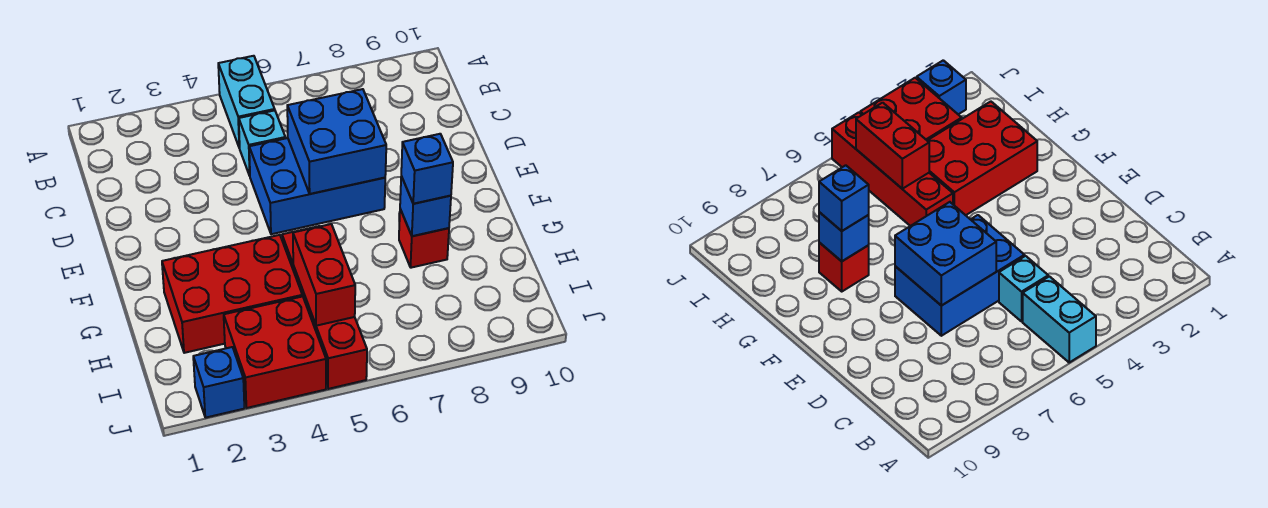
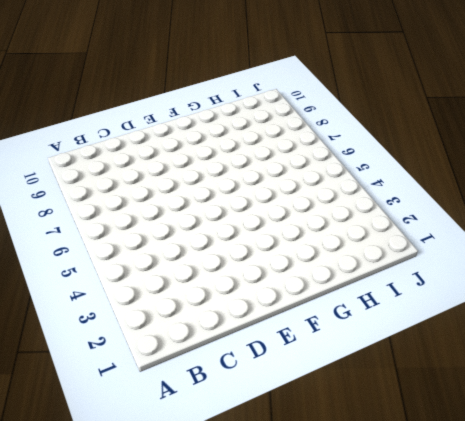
none -> cyan brick A5:B5 level 1
none -> cyan brick C5 level 1
none -> blue brick D5:E7 level 1

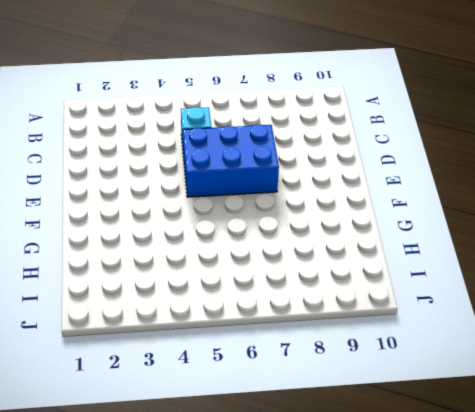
none -> cyan brick A5:B5 level 1
none -> red brick G2:H4 level 1
none -> red brick G5:J5 level 1

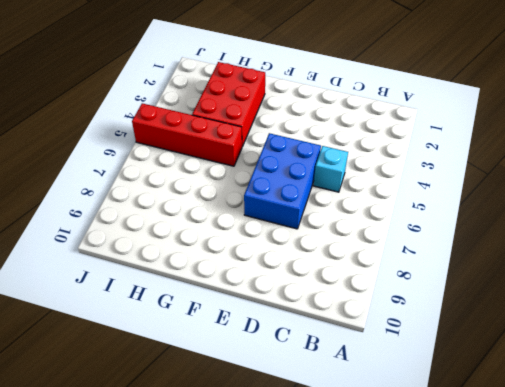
none -> cyan brick A5:B5 level 1
none -> red brick G8 level 1
none -> red brick I3:J4 level 1

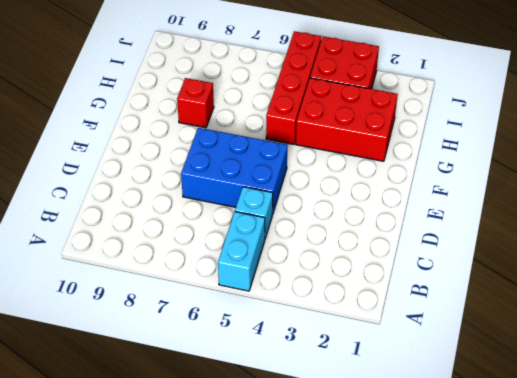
none -> blue brick J2 level 1
none -> blue brick D6:E7 level 2
none -> blue brick G8 level 2

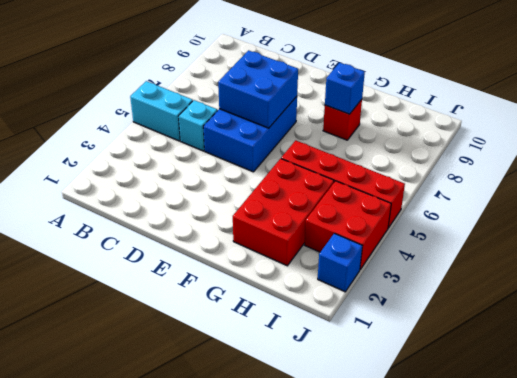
none -> red brick H5:I5 level 2
none -> blue brick G8 level 3

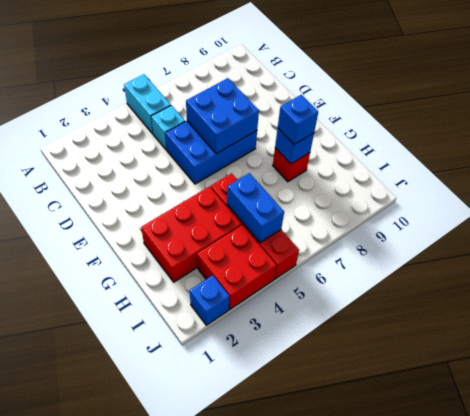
blue brick H5:I5 level 2 -> red brick H5:I5 level 2

